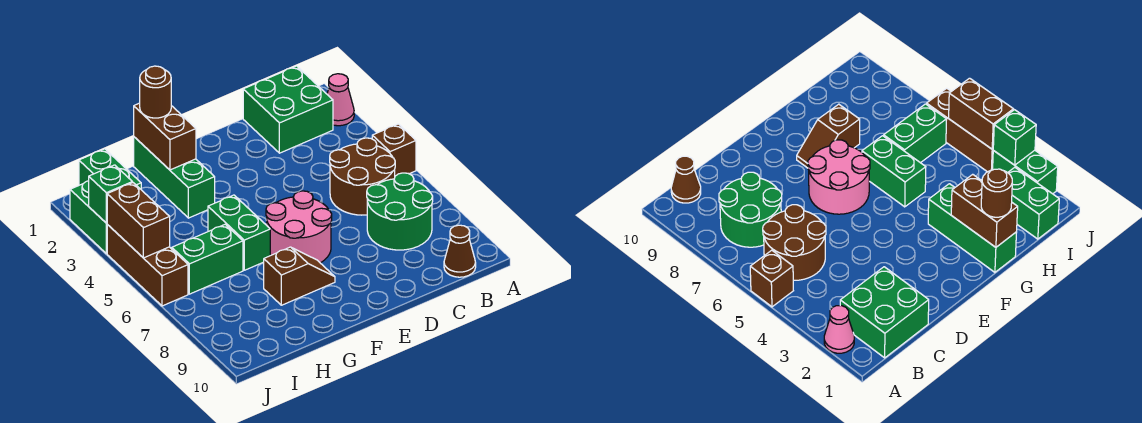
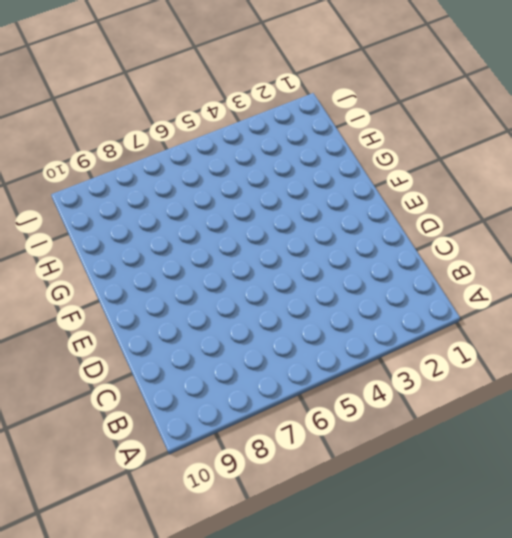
none -> pink cone A2 level 1
none -> brown brick A5 level 1
none -> green brick B1:C2 level 1

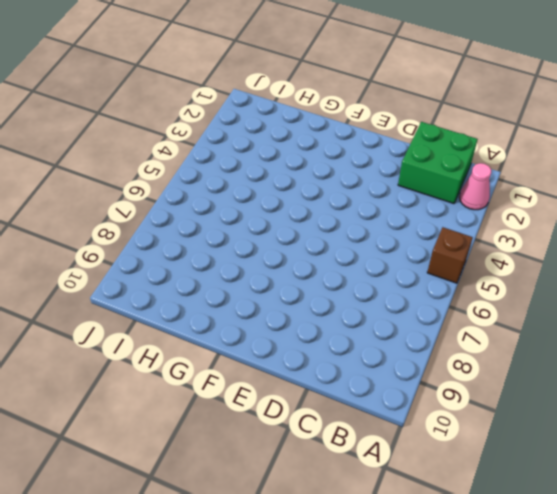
none -> brown round brick B5:C6 level 1
none -> green round brick B7:C8 level 1
none -> brown cone B10 level 1

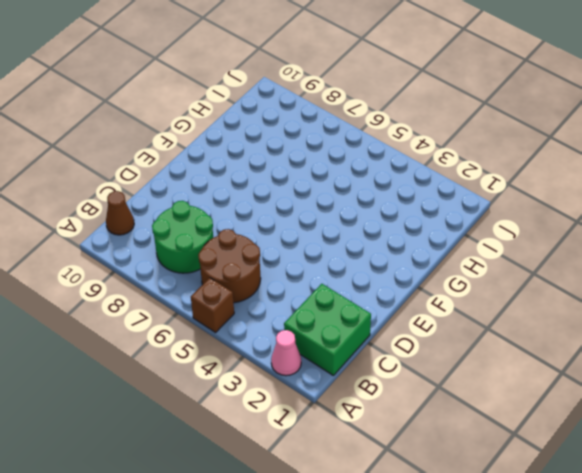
none -> pink round brick E6:F7 level 1
none -> brown slope F8:G8 level 1 top G
none -> green brick G1:G3 level 1

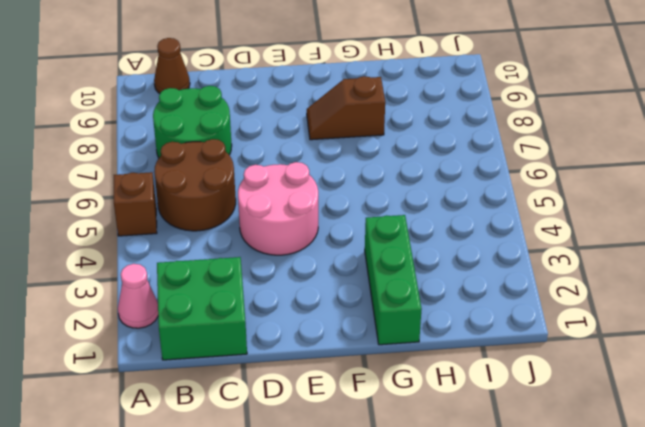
pink round brick D4:E5 level 1 -> pink round brick E6:F7 level 1
none -> green brick G5:G6 level 1
none -> green brick H6:I6 level 1
none -> green brick I1:I2 level 1

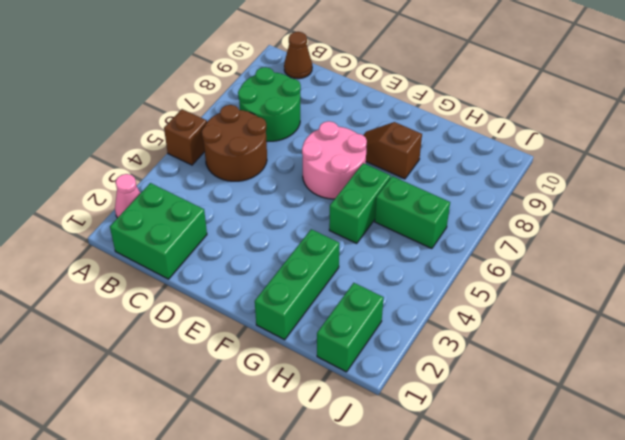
none -> green brick J2:J3 level 1
none -> brown brick J4:J6 level 1
none -> brown brick G1:G2 level 2

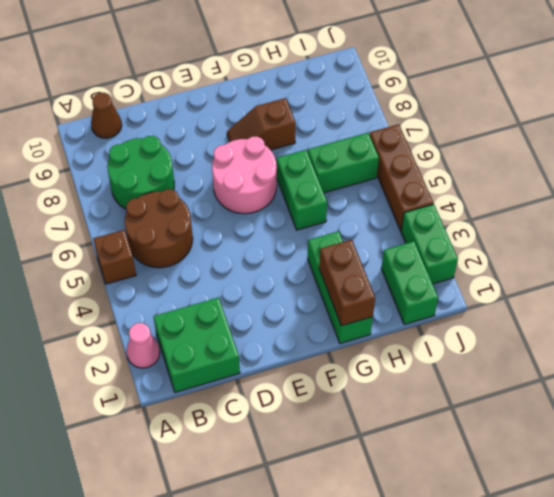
none -> green brick J3 level 2
none -> brown brick J4:J5 level 2
none -> brown round brick G1 level 3

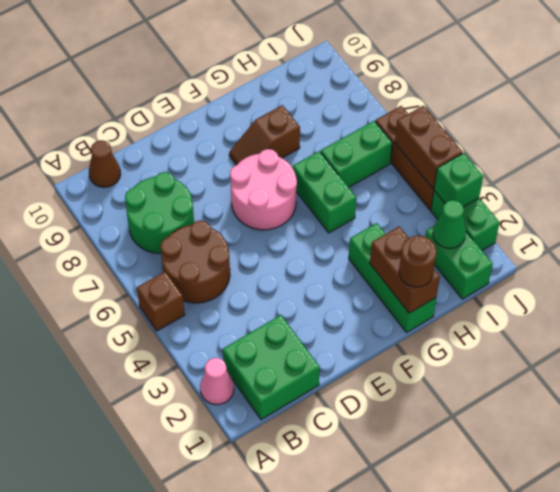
green cone I2 level 2 -> none

